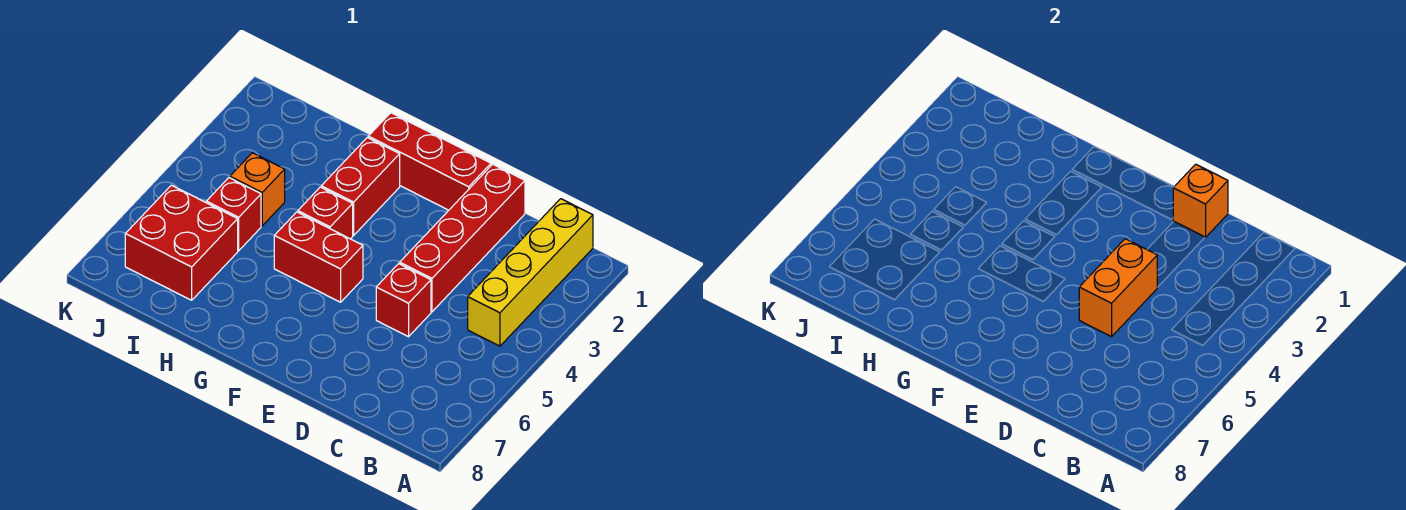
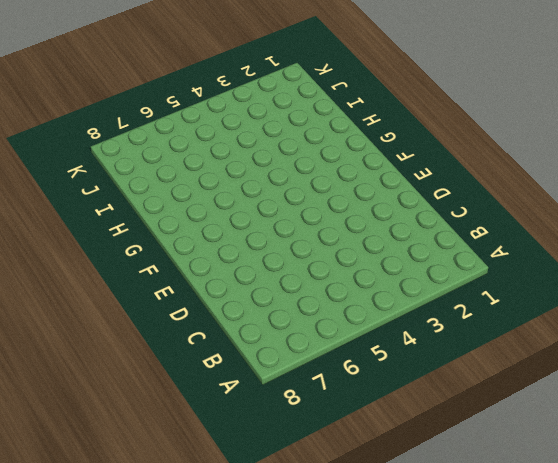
none -> yellow brick B1:B4 level 1
none -> red brick D1:D4 level 1
none -> red brick D5 level 1

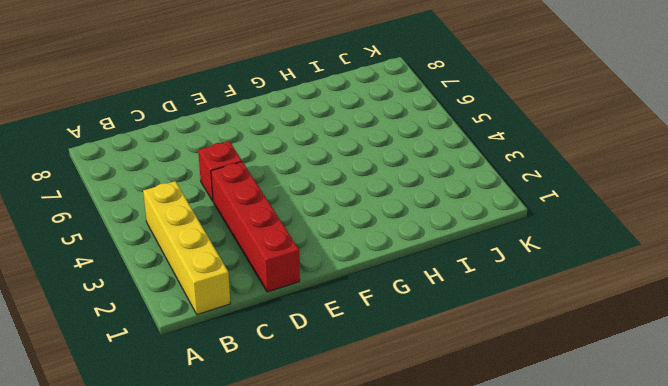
none -> red brick E1:G1 level 1
none -> red brick F5:G5 level 1
none -> red brick G2:G3 level 1

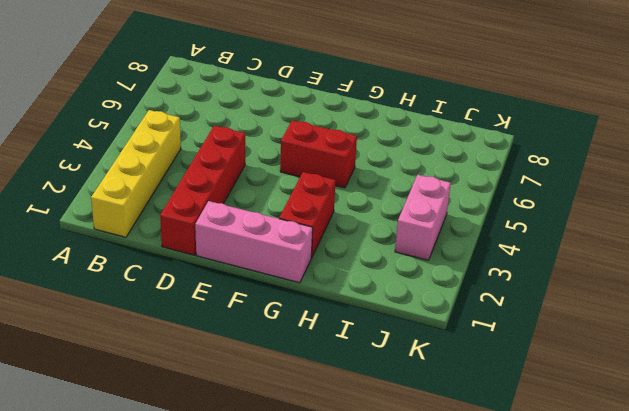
pink brick E1:G1 level 1 -> red brick E1:G1 level 1
pink brick J3:J4 level 1 -> none
none -> red brick D5 level 1
none -> red brick G4 level 1
none -> orange brick I4 level 1

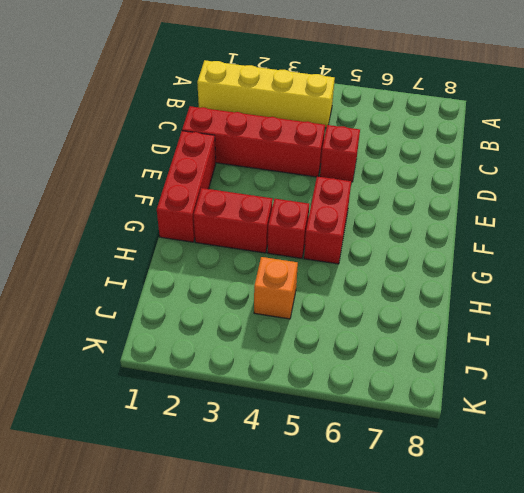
none -> red brick I5 level 1
none -> red brick I6:J7 level 1
none -> orange brick D1 level 2

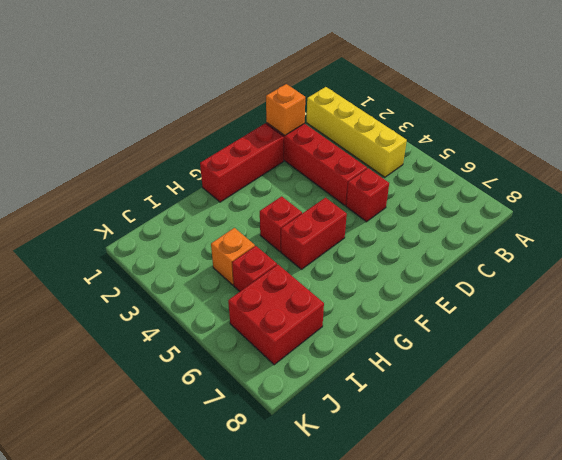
none -> red brick G2:G3 level 1
none -> orange brick D4:D5 level 2

